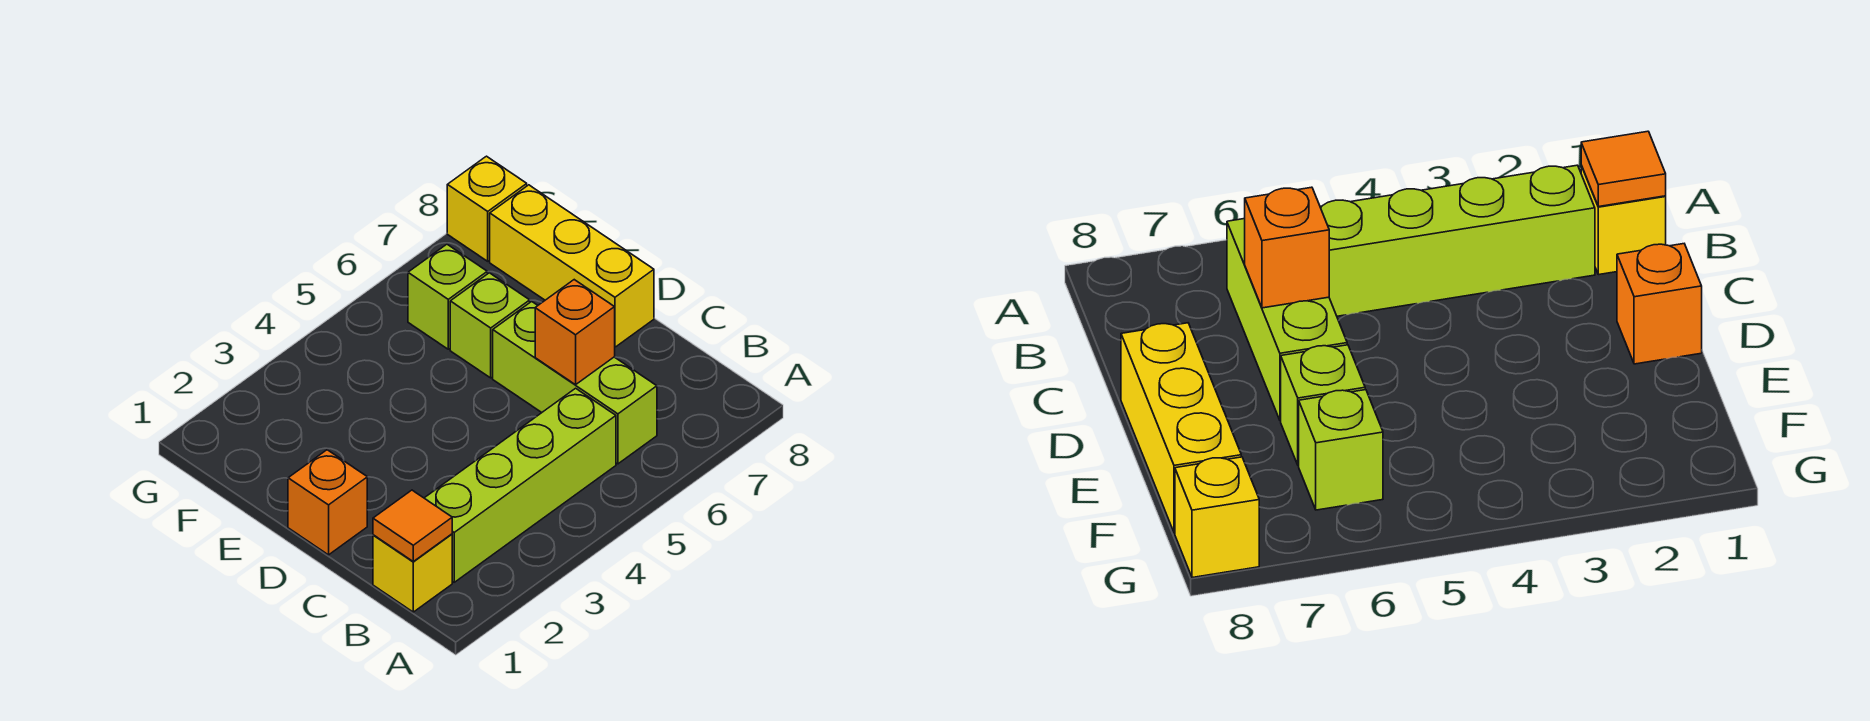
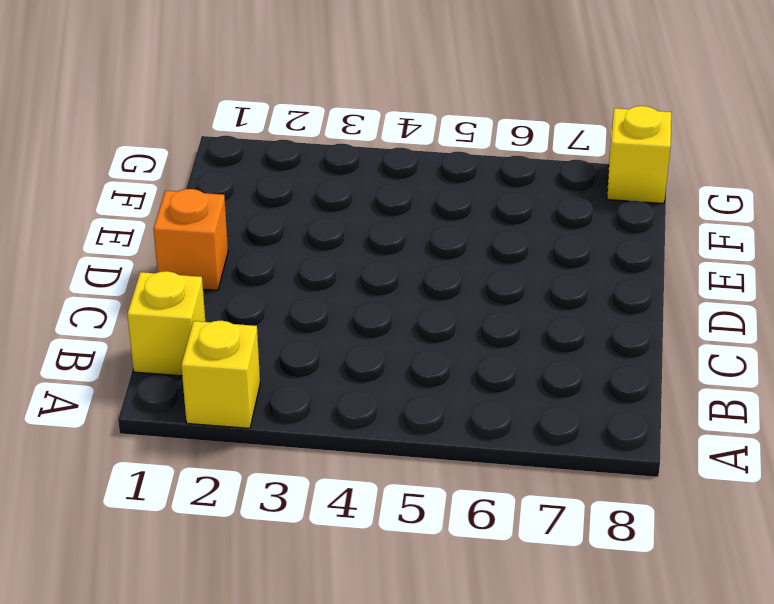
yellow brick A2 level 1 -> none
none -> lime brick B2:B5 level 1
none -> lime brick B6:D6 level 1

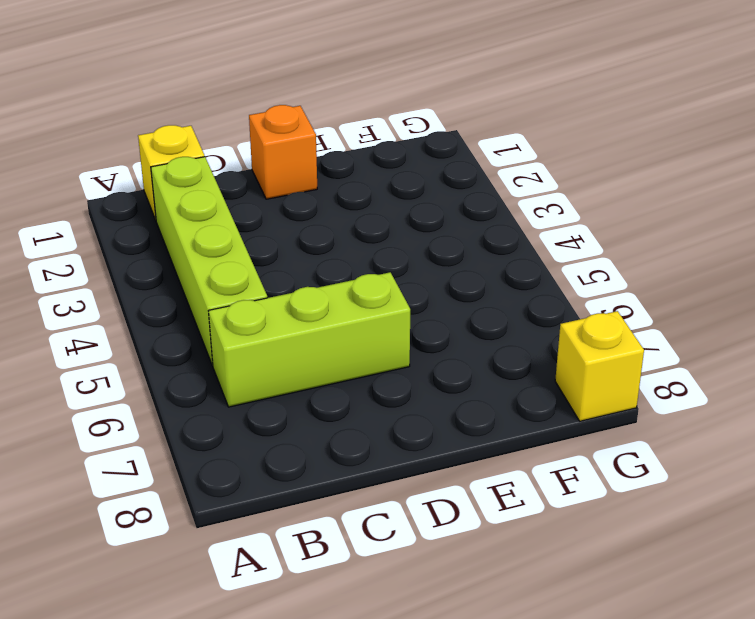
none -> yellow brick D8:F8 level 1
none -> lime brick E6 level 1

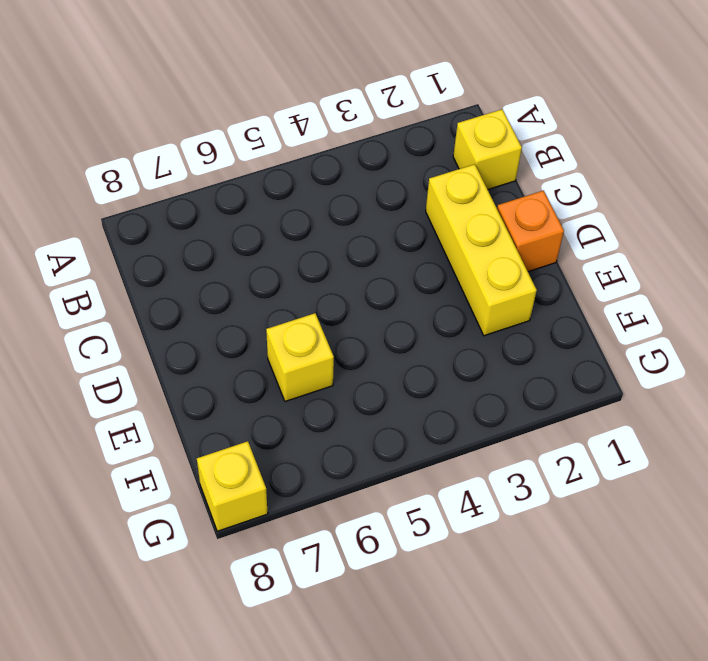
yellow brick C2:E2 level 1 -> yellow brick D8:F8 level 1
yellow brick E6 level 1 -> lime brick E6 level 1
none -> lime brick B2:B5 level 1
none -> lime brick B6:D6 level 1

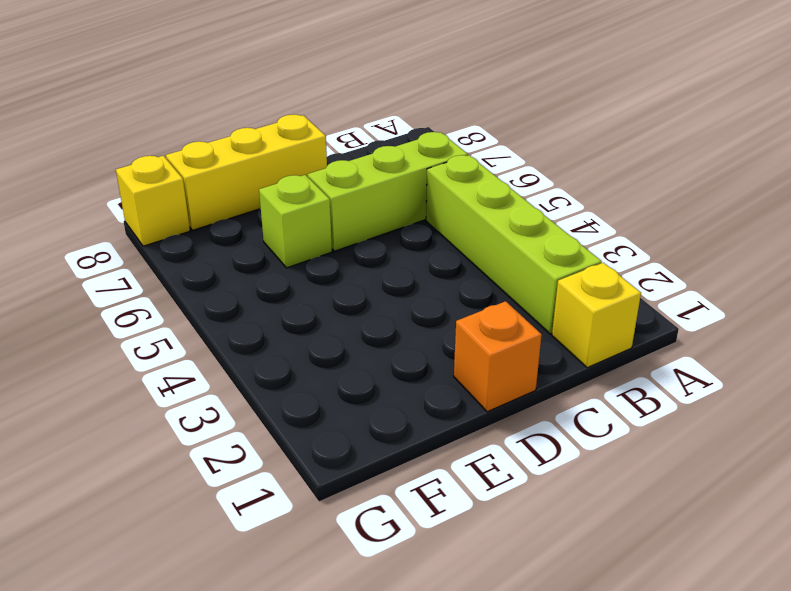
none -> lime brick F6 level 1
none -> orange tile B1 level 2

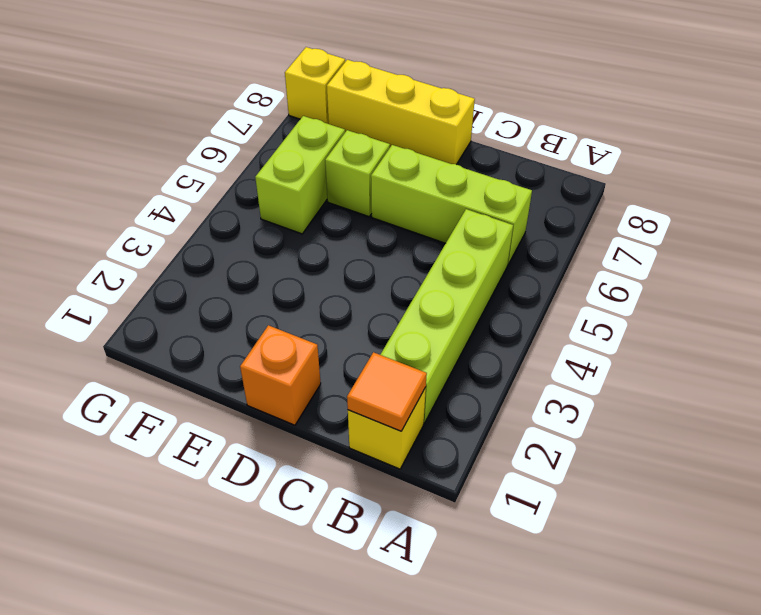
lime brick F5:F6 level 1 -> lime brick F6 level 1
none -> orange brick C6 level 2

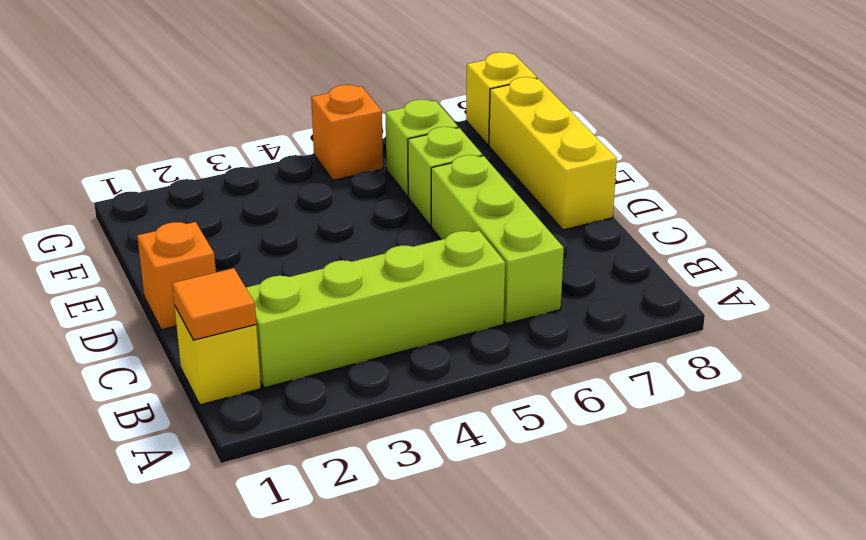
orange brick G5 level 1 -> orange brick C6 level 2

